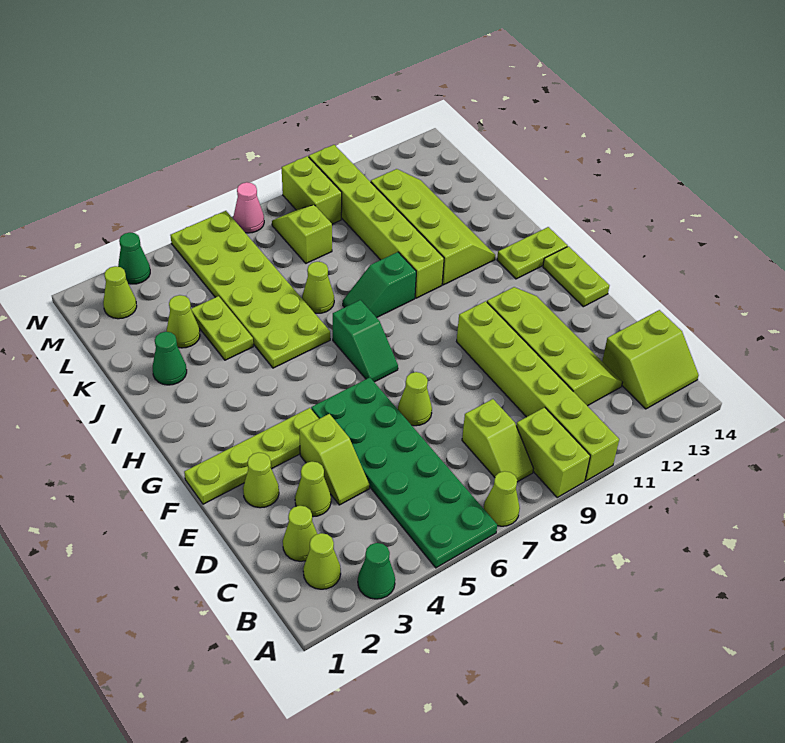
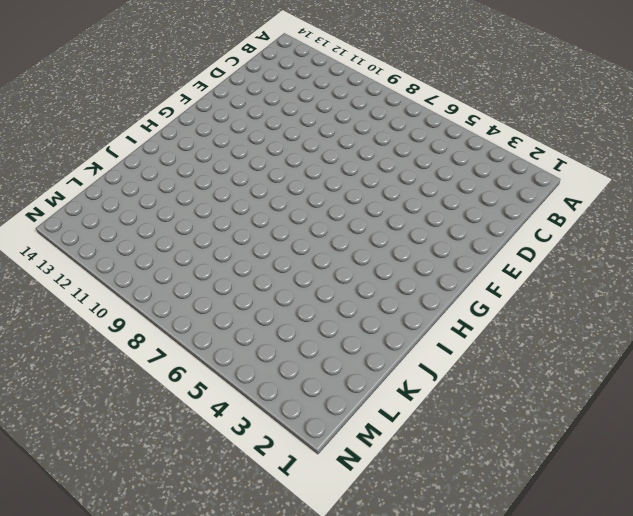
none -> green cone A3 level 1
none -> green plate A5:F6 level 1
none -> lime cone A7 level 1
none -> lime brick A9:B9 level 1

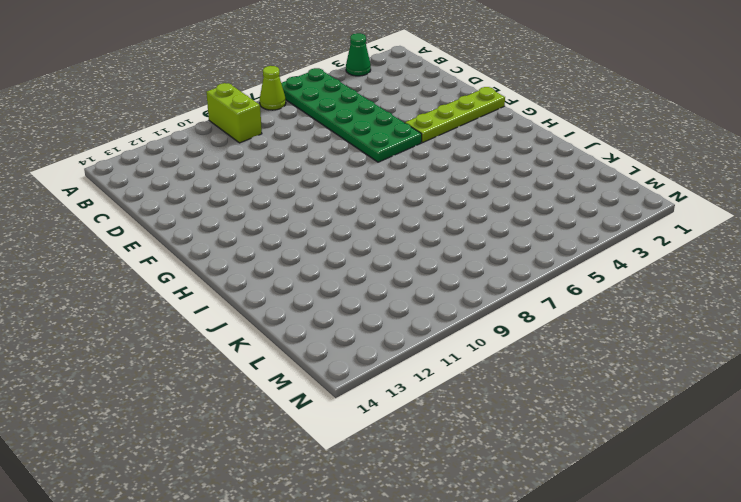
none -> lime brick A10:F10 level 1
none -> lime cone B2 level 1
none -> lime slope B8:C8 level 1 top C
none -> lime slope B13:C14 level 1 top C

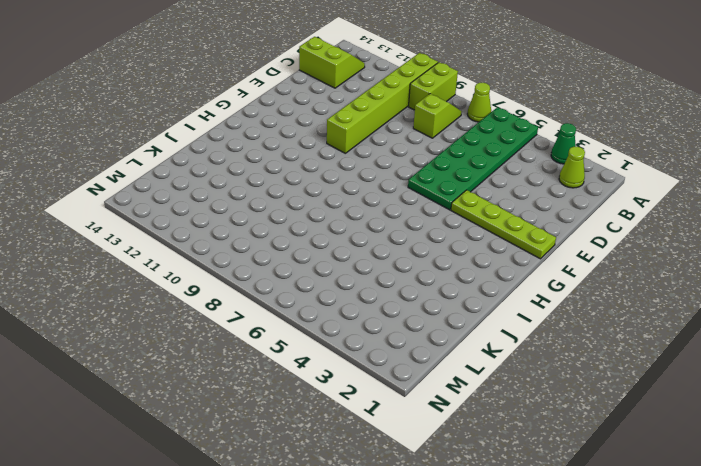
none -> lime cone C2 level 1
none -> lime slope C11:F12 level 1 top 11
none -> lime cone D3 level 1
none -> lime slope D4:E4 level 1 top E

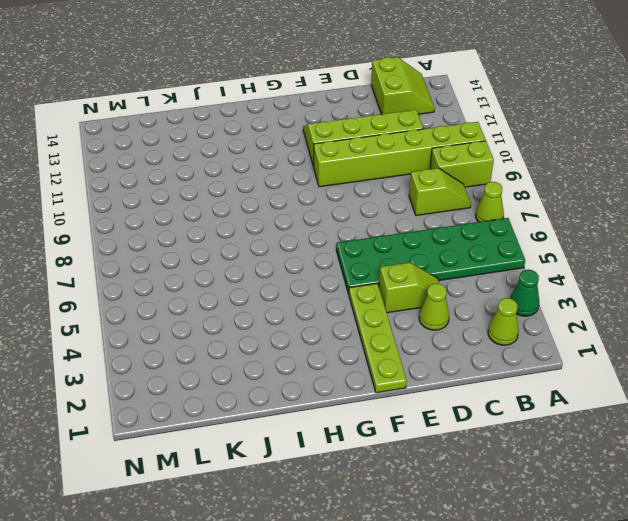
none -> lime cone C2 level 1
none -> lime cone E2 level 1
none -> lime cone E7 level 1
none -> lime plate F14:G14 level 1

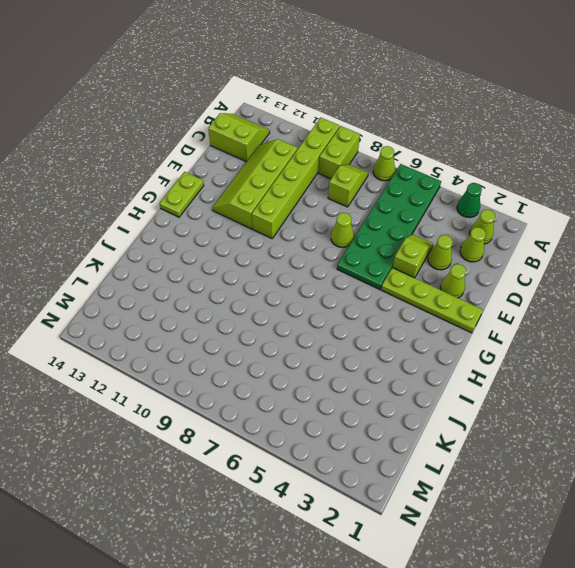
none -> green slope G7:H7 level 1 top H
none -> lime plate H13:H14 level 1
none -> lime plate I5:N6 level 1
none -> green slope I8:I9 level 1 top 9

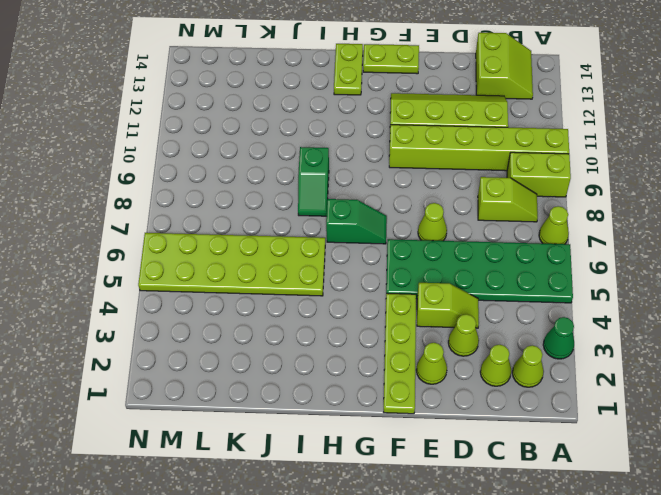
none -> lime brick I10:N10 level 1
none -> lime slope I11:L12 level 1 top 11
none -> green cone J2 level 1
none -> lime plate J4:K4 level 1

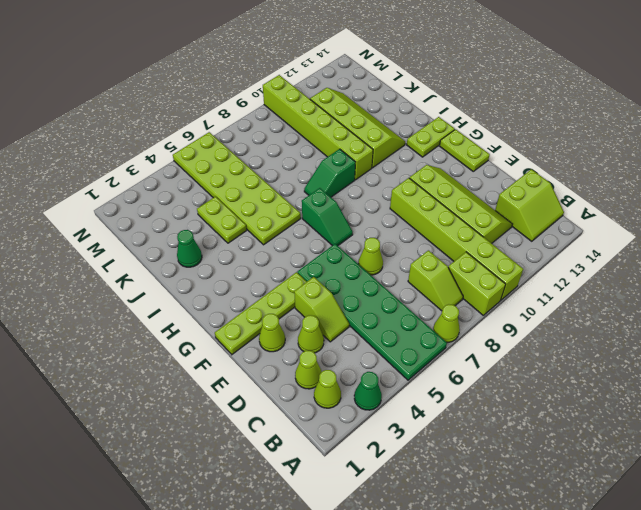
none -> lime cone J7 level 1
none -> lime cone K3 level 1
none -> lime slope L8:M8 level 1 top L
none -> lime cone M2 level 1

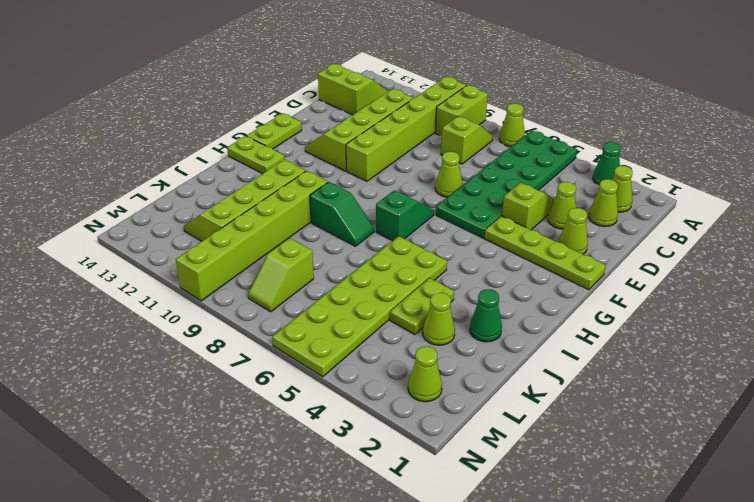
none -> lime cone J7 level 1
none -> lime brick M9:N9 level 1
none -> green cone N3 level 1
none -> pink cone N7 level 1

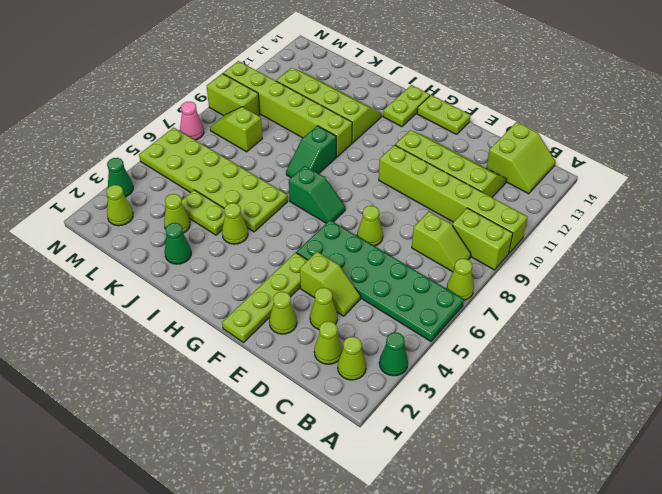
lime cone I4 level 1 -> lime cone J7 level 1

